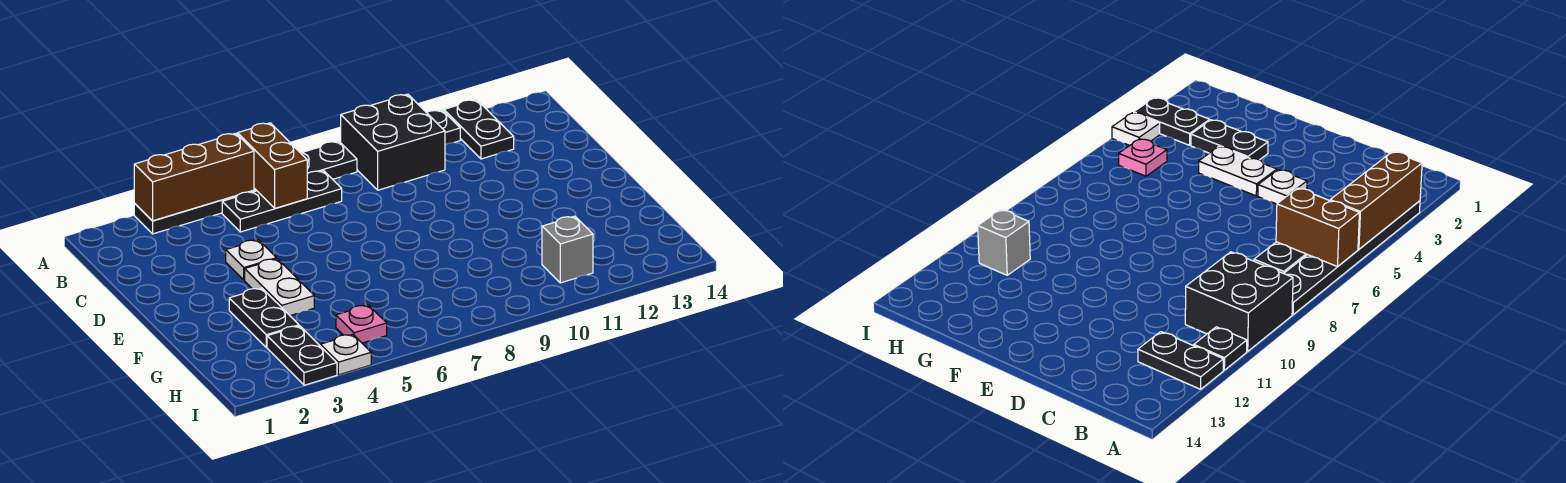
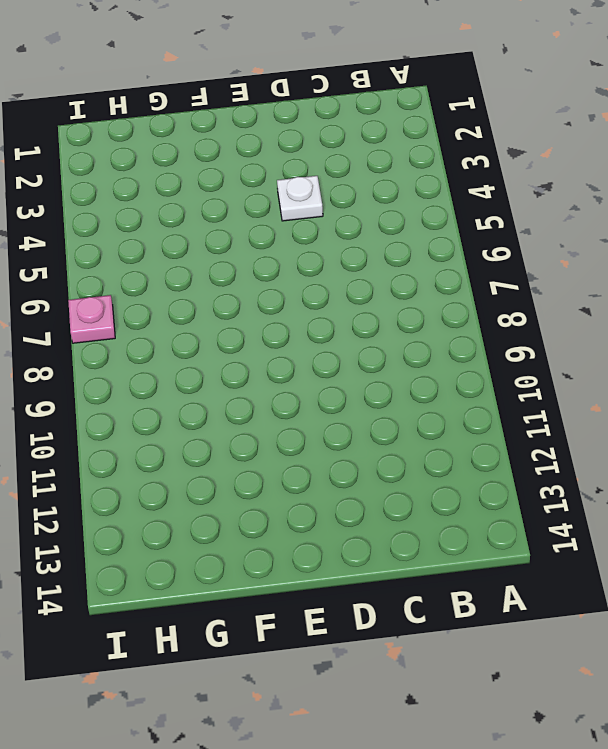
pink plate I7 level 1 -> pink plate H5 level 1
none -> black plate A3:A8 level 1
none -> black brick A9:B10 level 1
none -> black plate A11 level 1

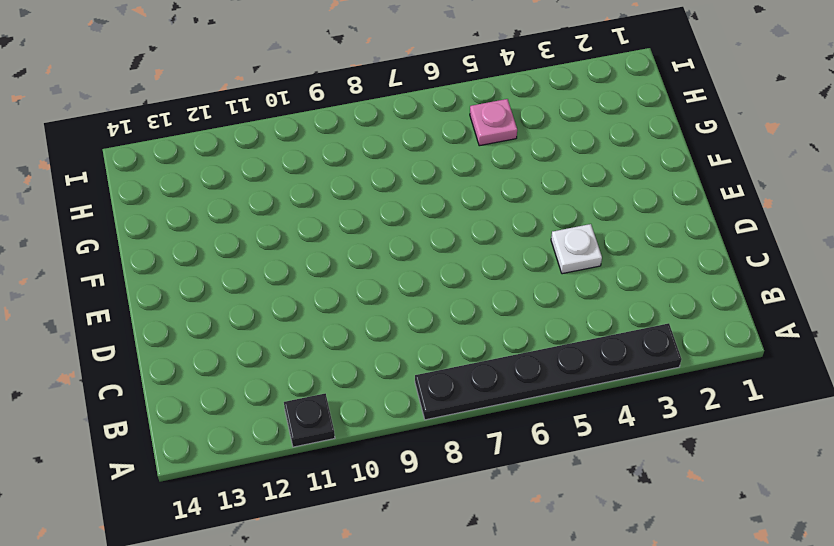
none -> black brick A9:B10 level 1
none -> black plate A12:B12 level 1
none -> black plate B5:B7 level 1

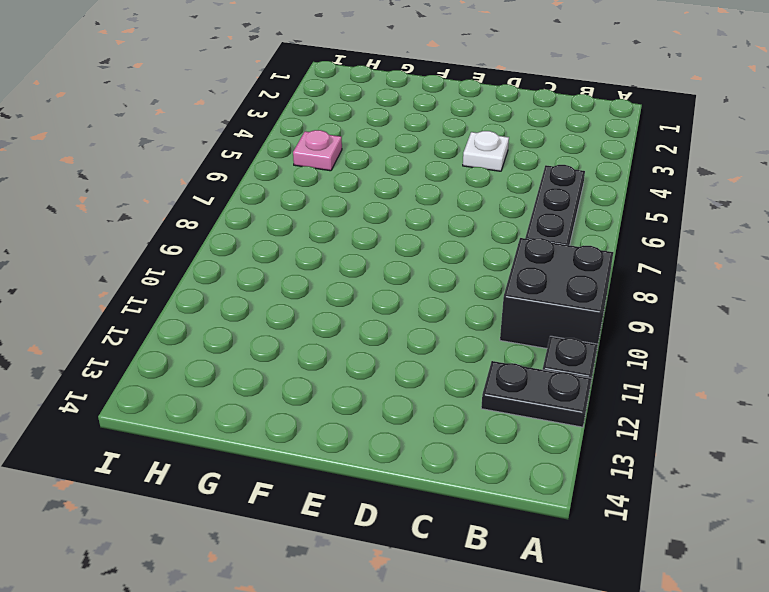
none -> black plate A3:A8 level 1
none -> white plate E4:F4 level 1
none -> black plate F3:G3 level 1

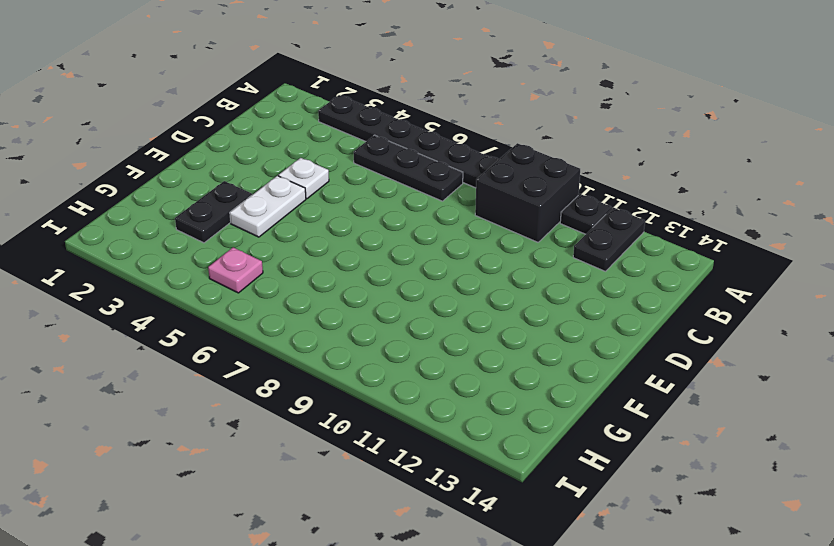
none -> black plate H3:I3 level 1
none -> grey brick H11 level 1
none -> white plate I4 level 1

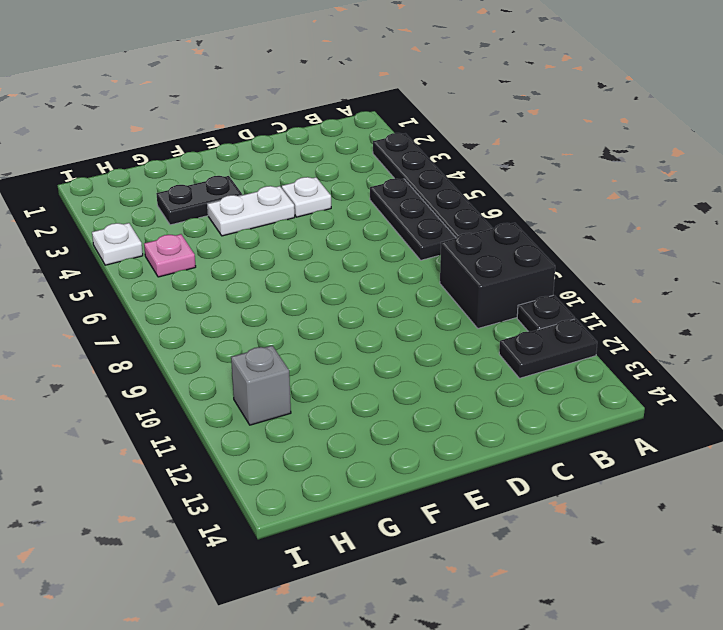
none -> black plate H3:I3 level 1
none -> brown brick A3:A5 level 2
none -> brown brick A6:B6 level 2

